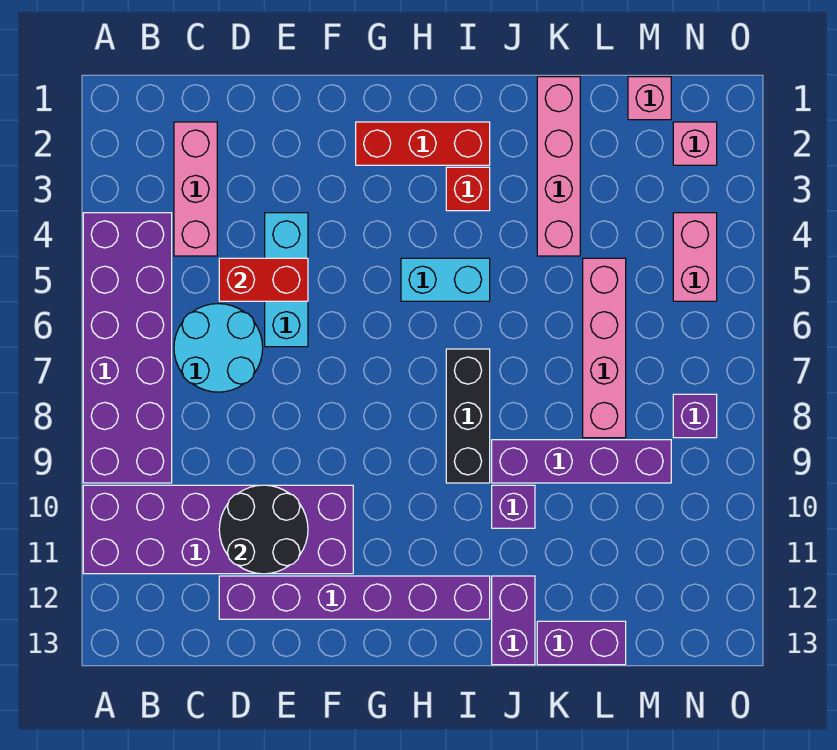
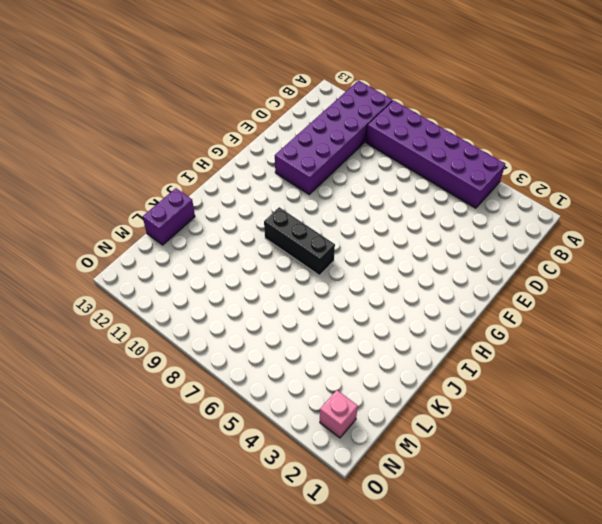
none -> pink brick C2:C4 level 1
none -> cyan round brick C6:D7 level 1
none -> purple brick D12:I12 level 1

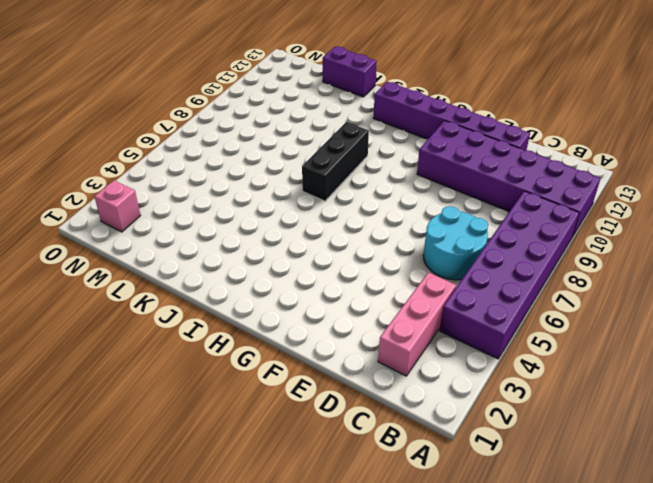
none -> cyan brick E4:E6 level 1
none -> red brick G2:I2 level 1
none -> cyan brick H5:I5 level 1

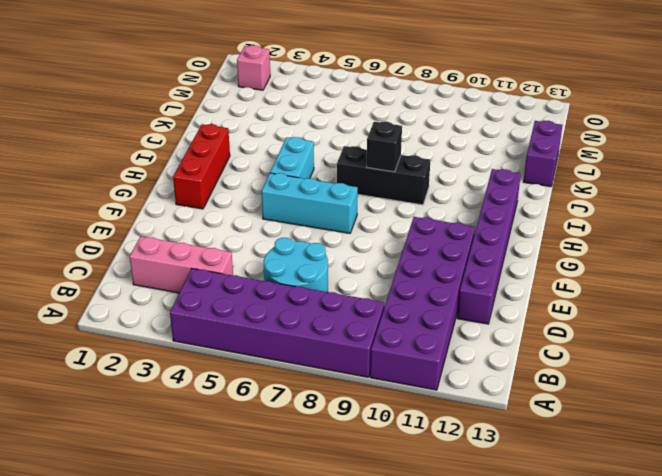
cyan brick G5:G7 level 1 -> cyan brick E4:E6 level 1
black brick I8 level 2 -> none
none -> red brick I3 level 1
none -> purple brick J9:M9 level 1
none -> purple brick J10 level 1

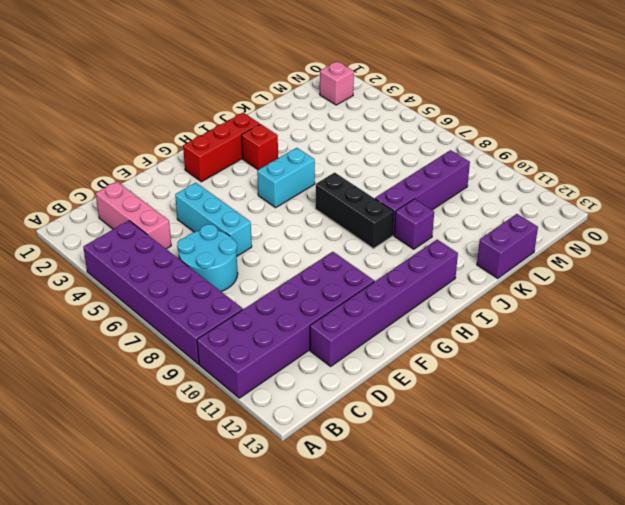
none -> purple brick J12:J13 level 1
none -> pink brick K1:K4 level 1
none -> pink brick L5:L8 level 1

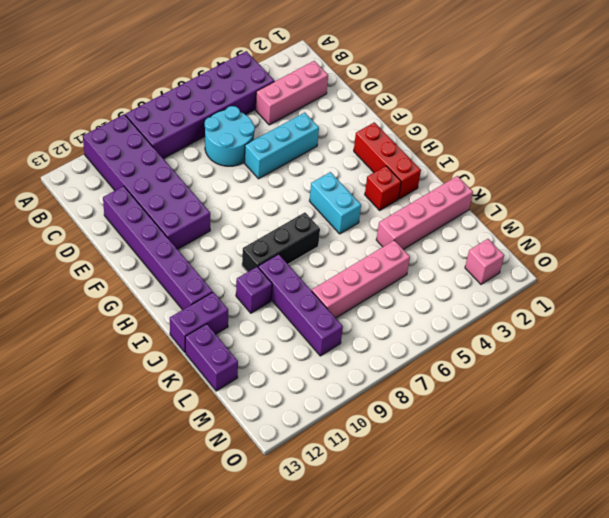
none -> pink brick M1 level 1
none -> pink brick N4:N5 level 1
none -> purple brick N8 level 1

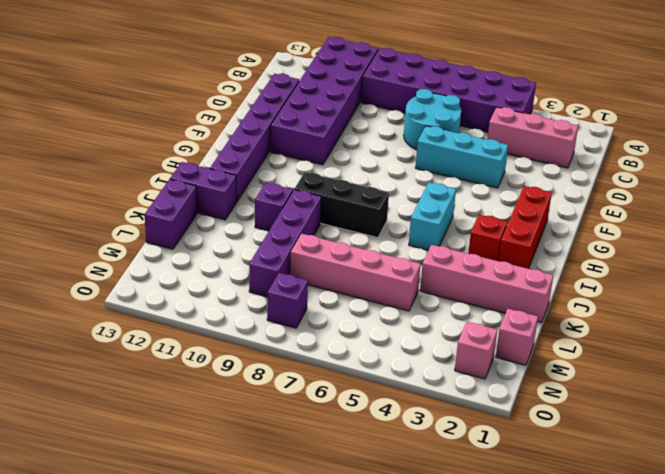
none -> pink brick N4:N5 level 1
none -> red brick D5:E5 level 2
none -> black round brick D10:E11 level 2

